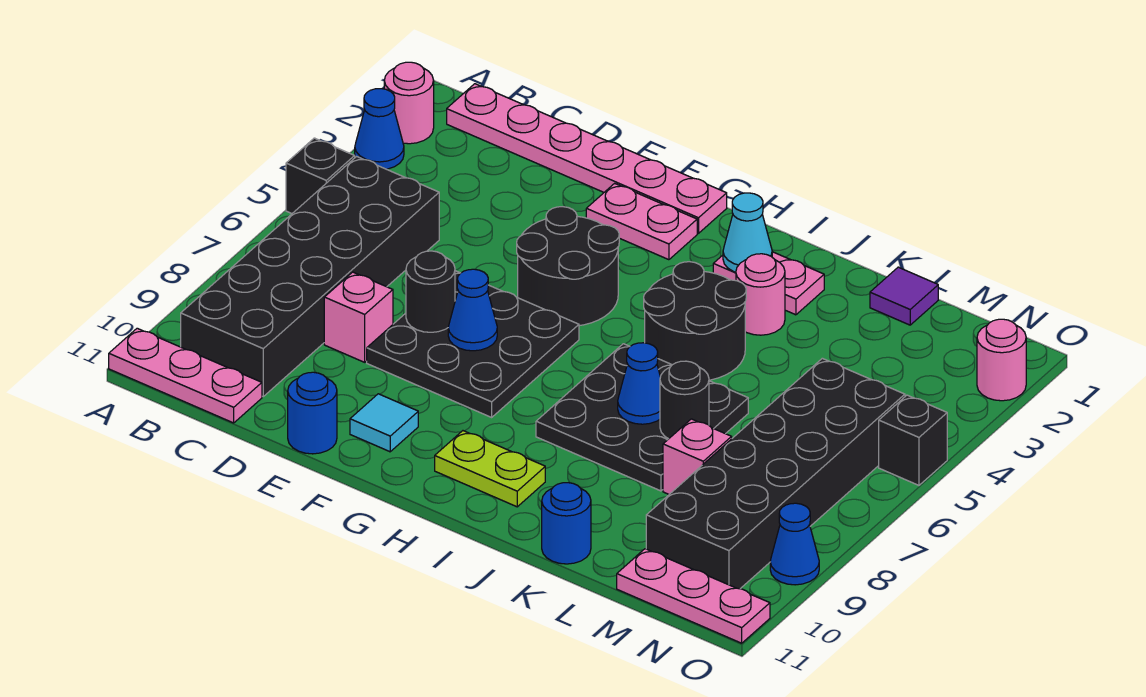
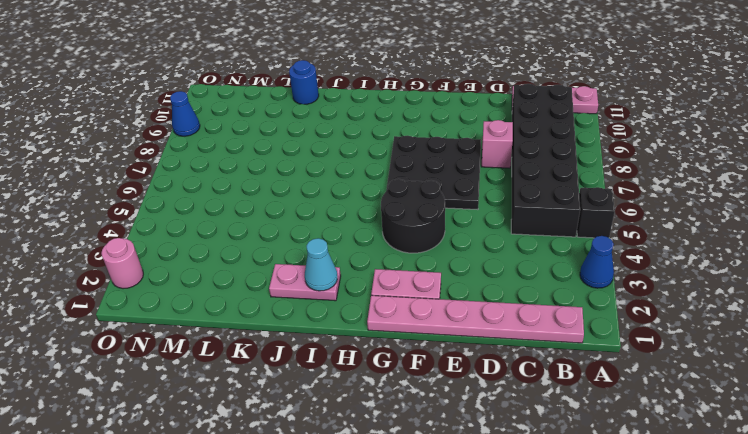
none -> pink round brick A2 level 1
none -> blue round brick E11 level 1
none -> cyan tile F10 level 1
none -> lime plate H10:I10 level 1

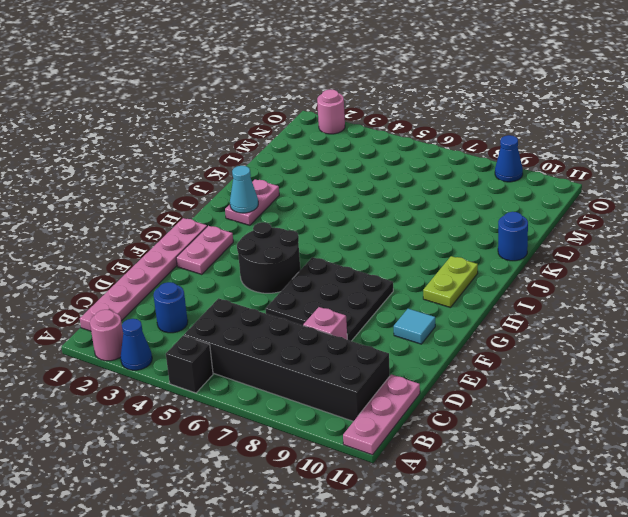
blue round brick C3 level 1 -> blue round brick E11 level 1
none -> black round brick I4:J5 level 1
none -> black plate I6:K8 level 1
none -> pink round brick J3 level 1
none -> purple tile L1 level 1

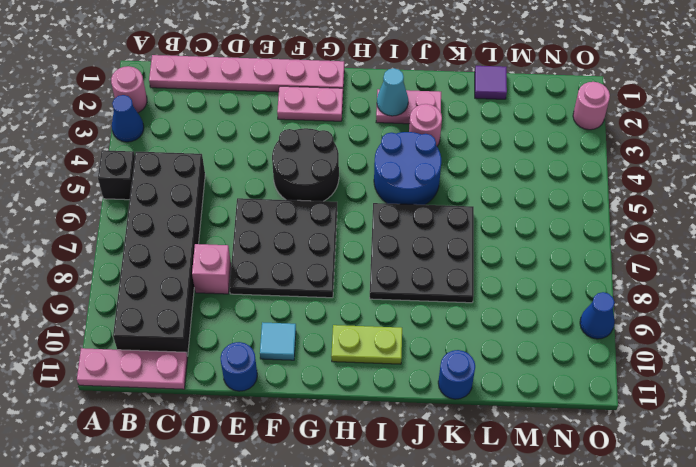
blue round brick I4:J5 level 1 -> black round brick I4:J5 level 1
none -> pink brick L8 level 1
none -> black brick M5:N10 level 1
none -> pink plate M11:O11 level 1
none -> black brick O5 level 1

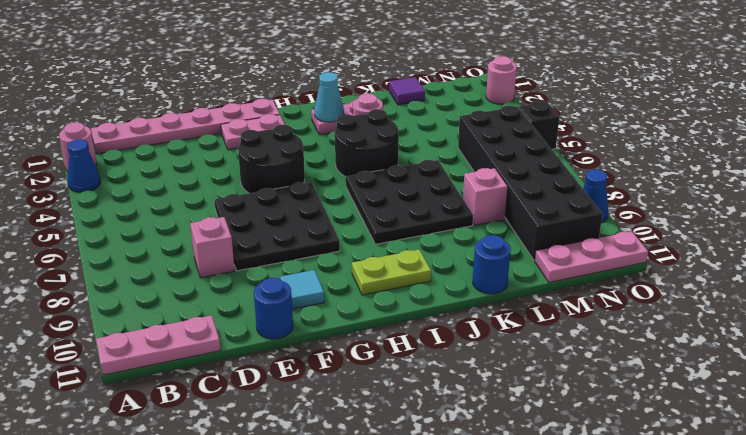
none -> black brick A5 level 1
none -> black brick B5:C10 level 1
none -> black round brick E7 level 2
none -> blue cone F7 level 2

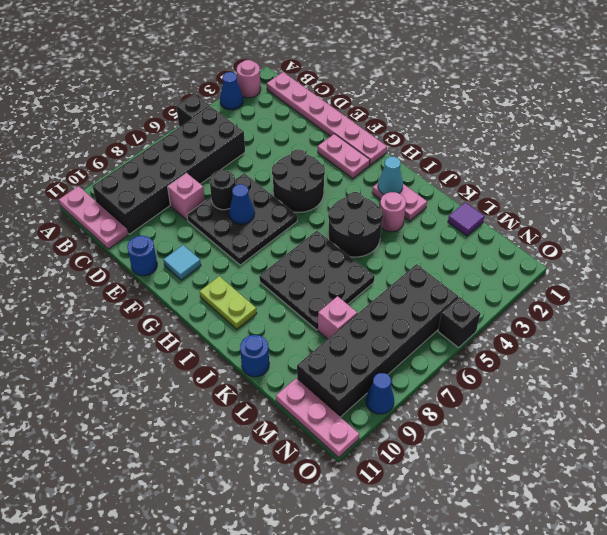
none -> pink round brick O2 level 1
none -> blue cone J7 level 2
none -> black round brick K7 level 2

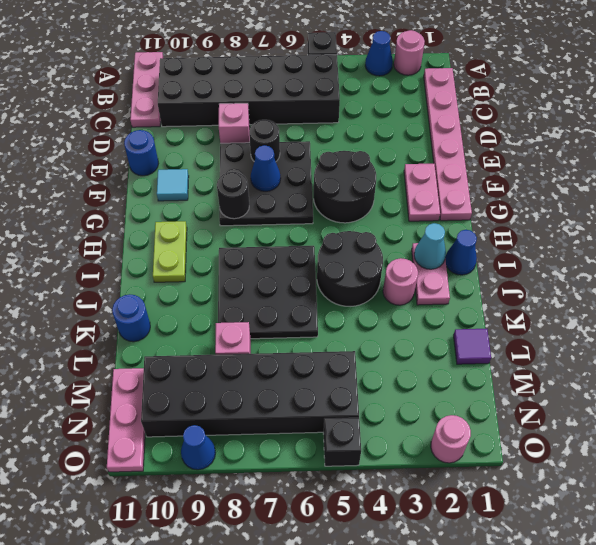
black round brick G8 level 2 -> black round brick K7 level 2
blue cone I1 level 1 -> blue cone J7 level 2

